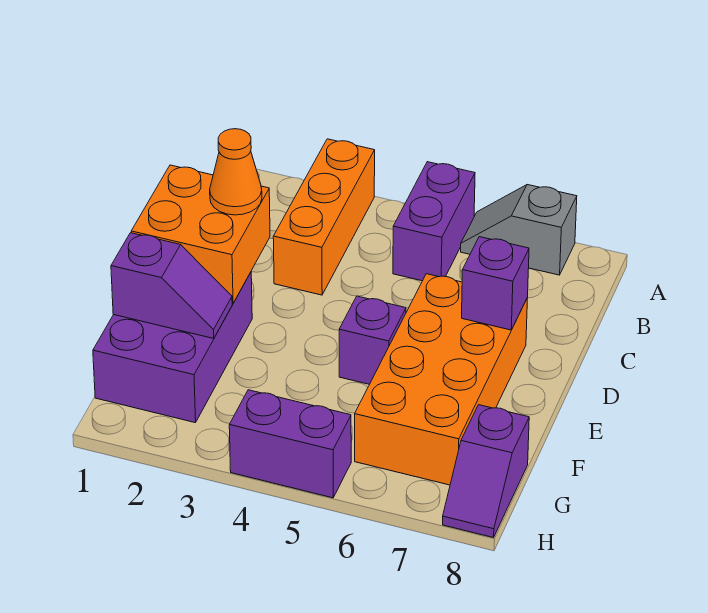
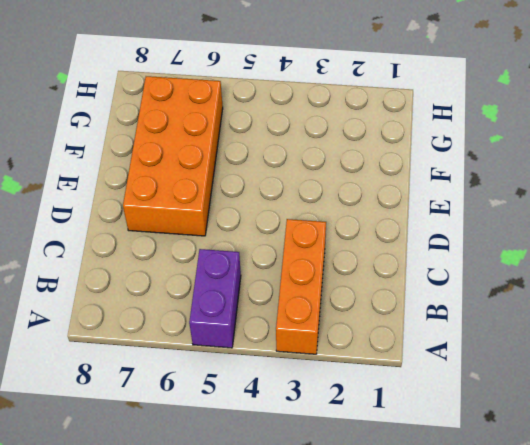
none -> grey slope A6:A7 level 1 top 7
none -> purple brick E1:G2 level 1
none -> purple brick E5 level 1

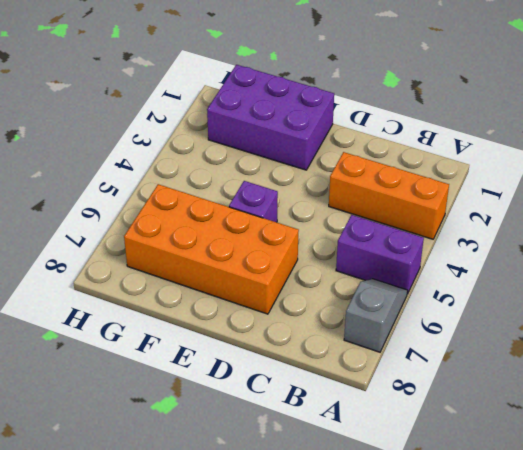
none -> purple slope G8:H8 level 1 top G
none -> purple brick H4:H5 level 1
none -> orange brick D1:E2 level 2

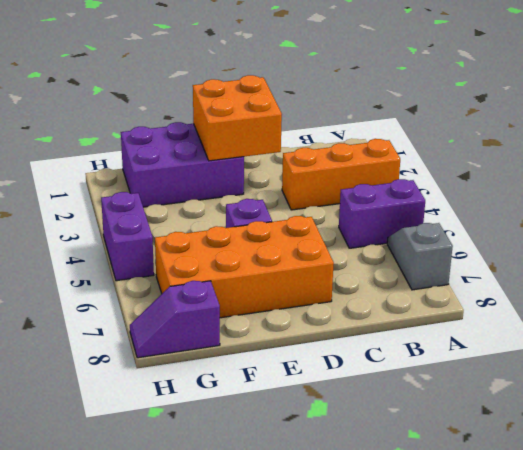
none -> purple brick D7 level 2
none -> purple slope F1:F2 level 2 top 1
none -> orange cone D2 level 3

